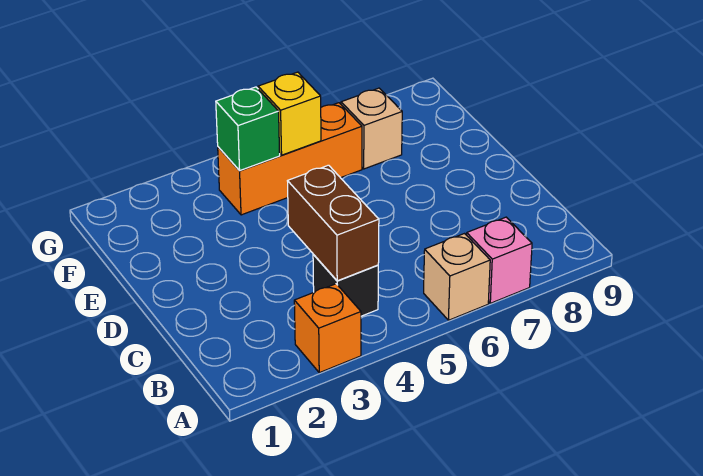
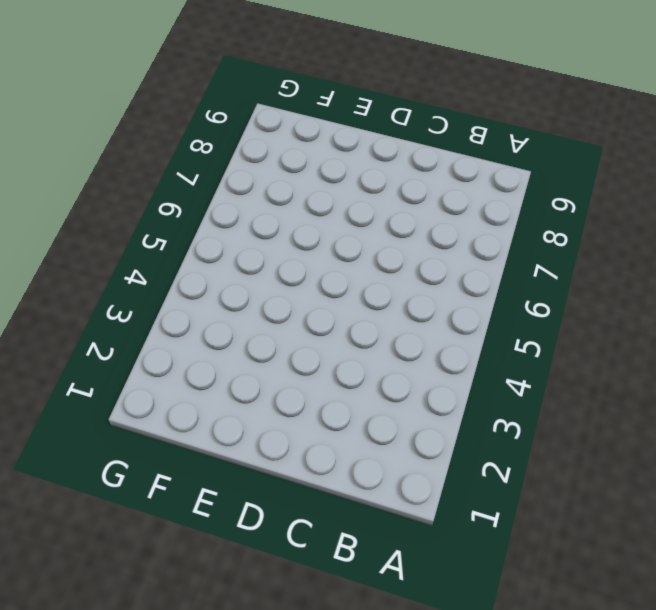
none -> orange brick A3 level 1
none -> tan brick A6 level 1

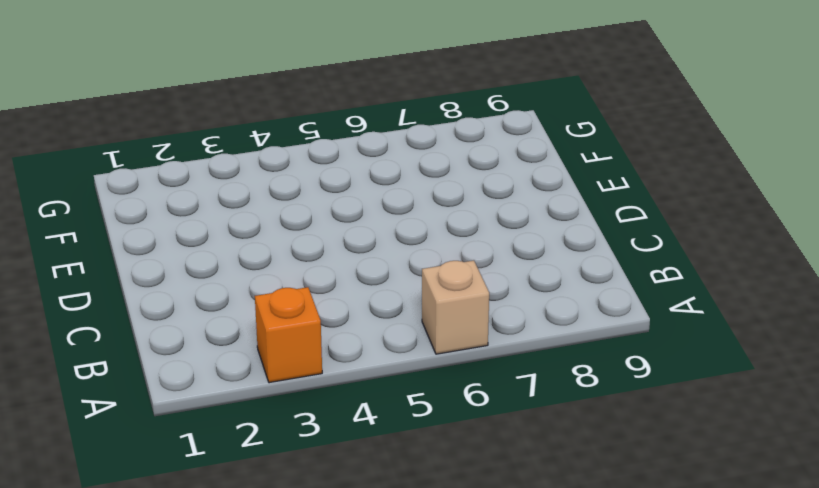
none -> pink brick A7 level 1
none -> black brick B4 level 1

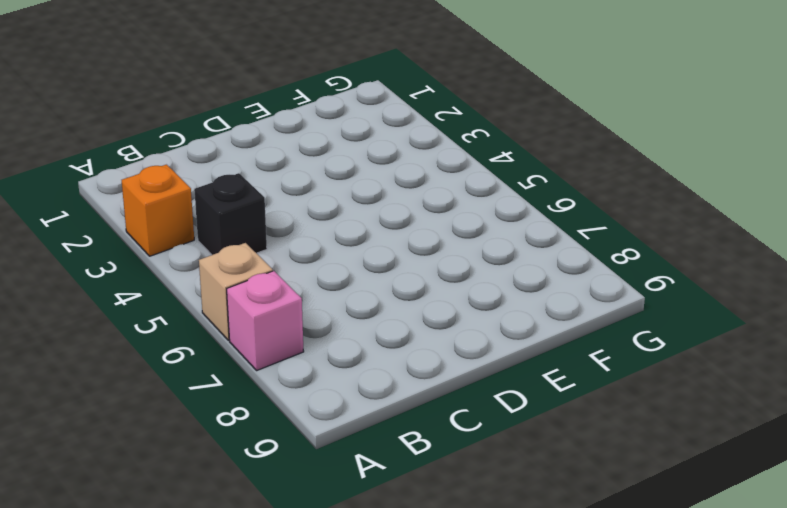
none -> orange brick F4:F6 level 1
none -> tan brick F7 level 1

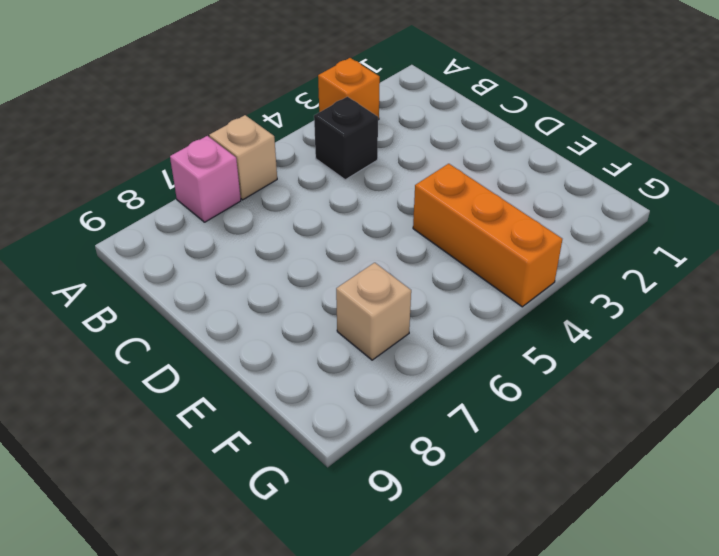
orange brick E4:G4 level 1 -> orange brick F4:F6 level 1
none -> brown brick B4:C4 level 2
none -> green brick F4 level 2

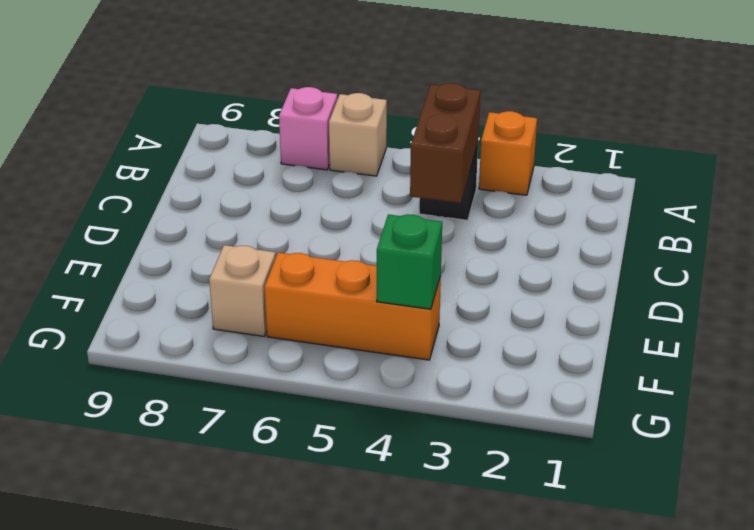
none -> yellow brick F5 level 2

